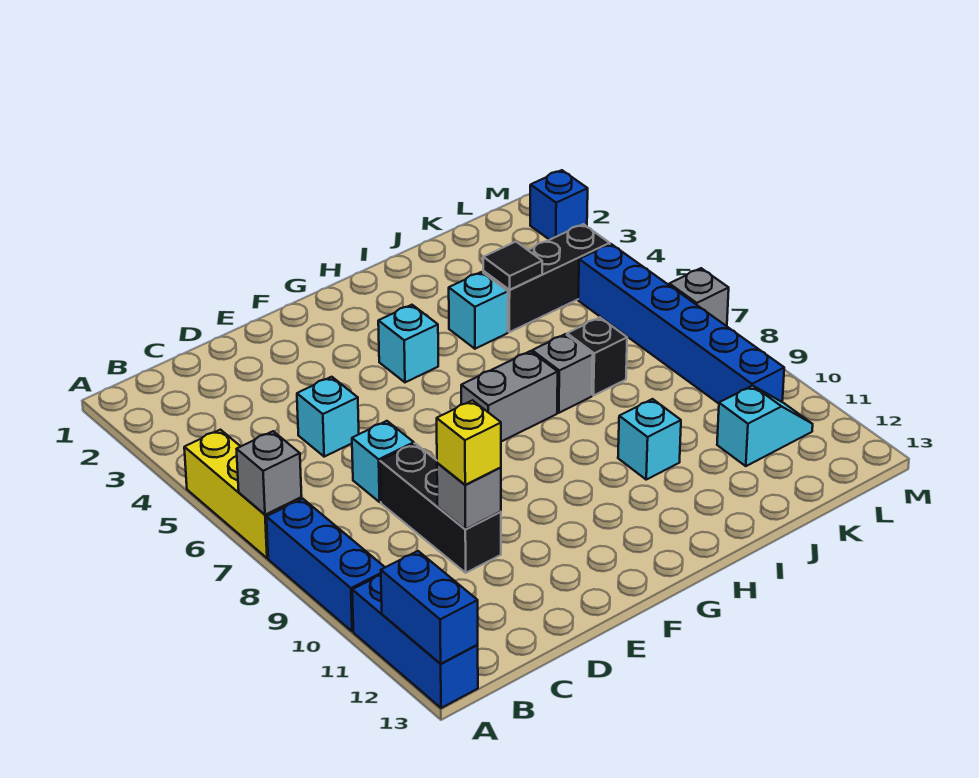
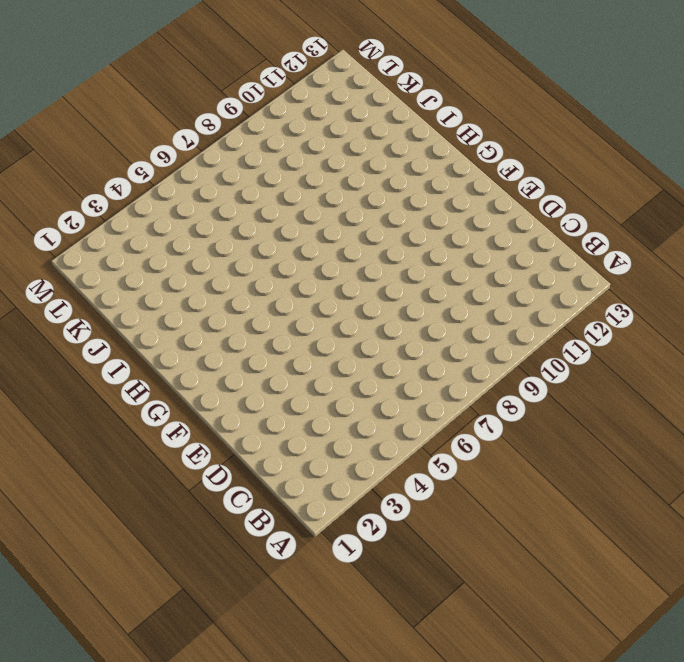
none -> yellow brick A5:A7 level 1
none -> blue brick A8:A10 level 1
none -> blue brick A11:A13 level 1

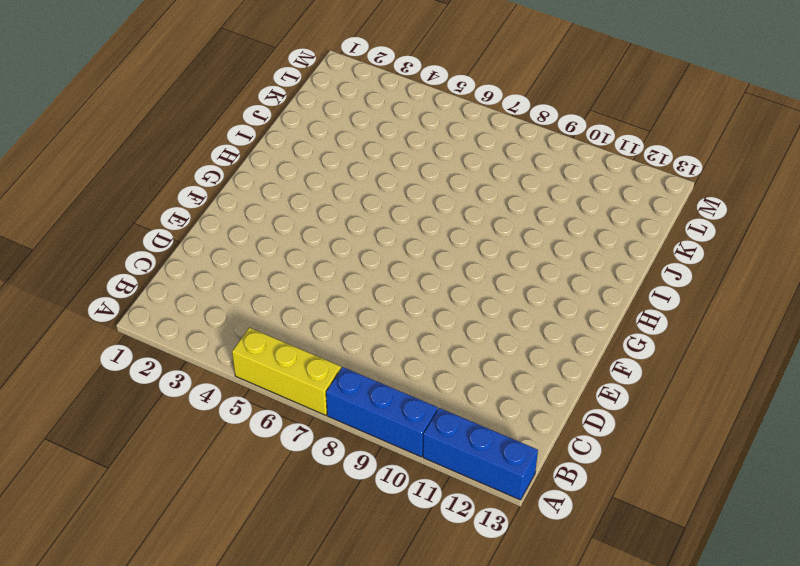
none -> cyan brick D5 level 1
none -> cyan brick D7 level 1
none -> black brick D8:D10 level 1

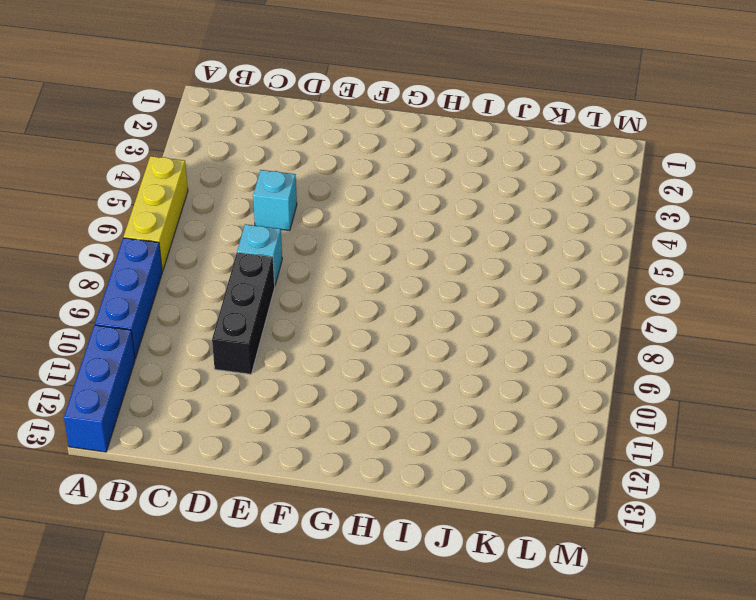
none -> cyan brick G4 level 1
none -> grey brick G7:H7 level 1
none -> cyan brick I4 level 1

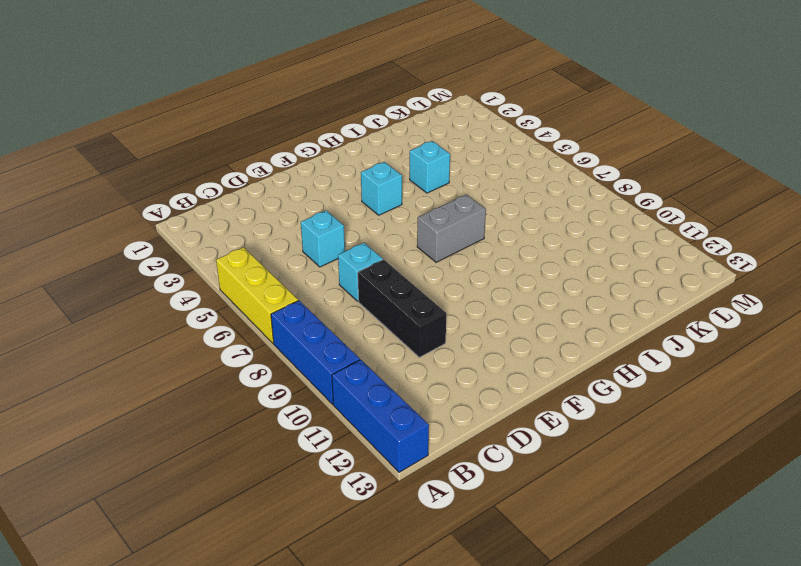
none -> grey brick I7 level 1
none -> cyan brick I10 level 1
none -> black brick J4:L4 level 1

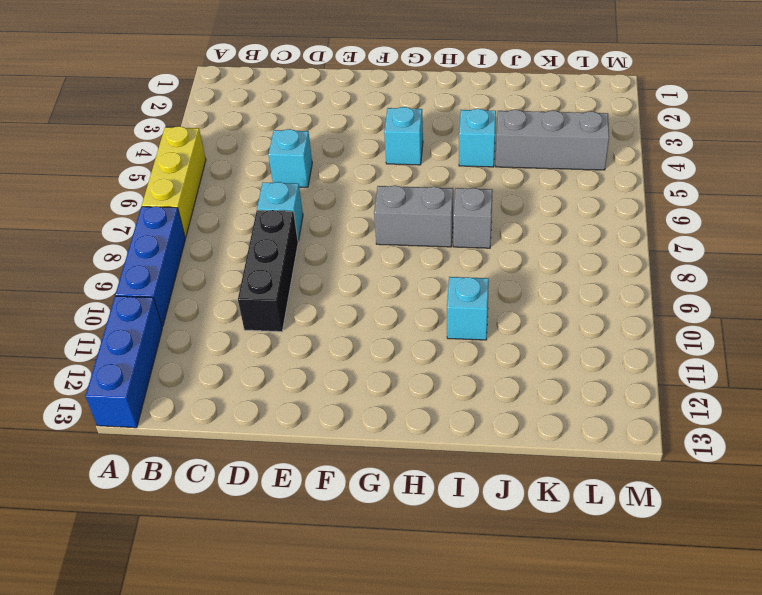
grey brick J4:L4 level 1 -> black brick J4:L4 level 1
none -> black brick J7 level 1
none -> cyan slope K11:L11 level 1 top K
none -> blue brick L5:L10 level 1

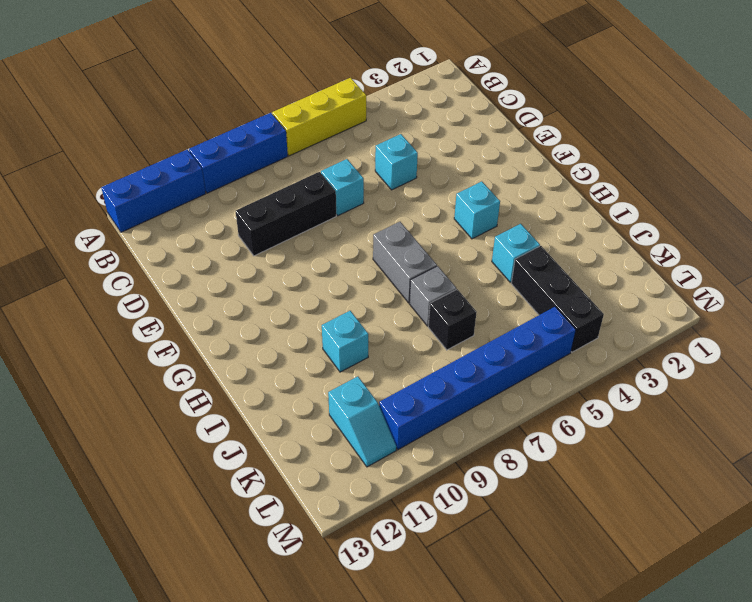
none -> blue brick M2 level 1
none -> grey brick M7 level 1
none -> grey brick A7 level 2

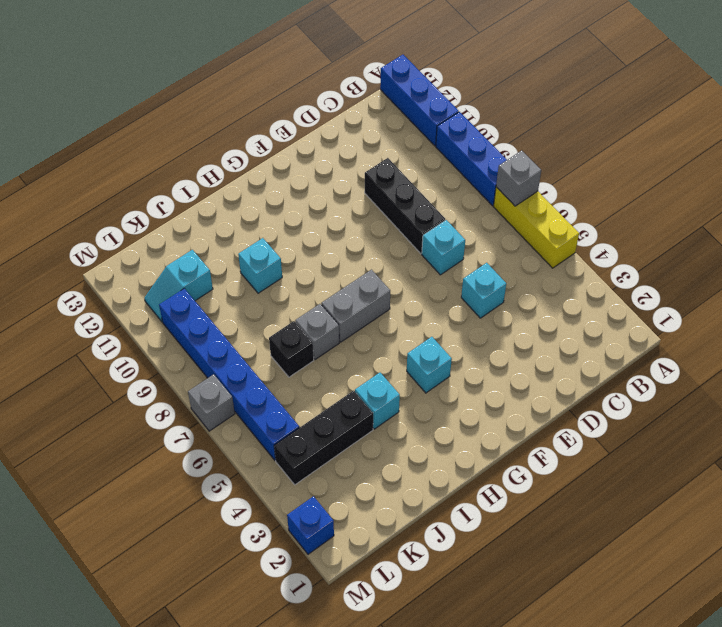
none -> blue brick A12:A13 level 2
none -> grey brick D10 level 2
none -> black tile J4 level 2

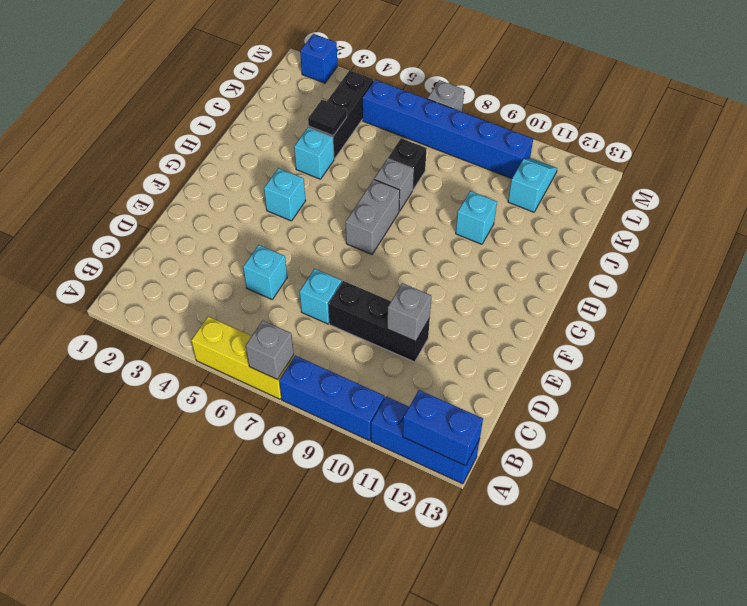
none -> yellow brick D10 level 3

